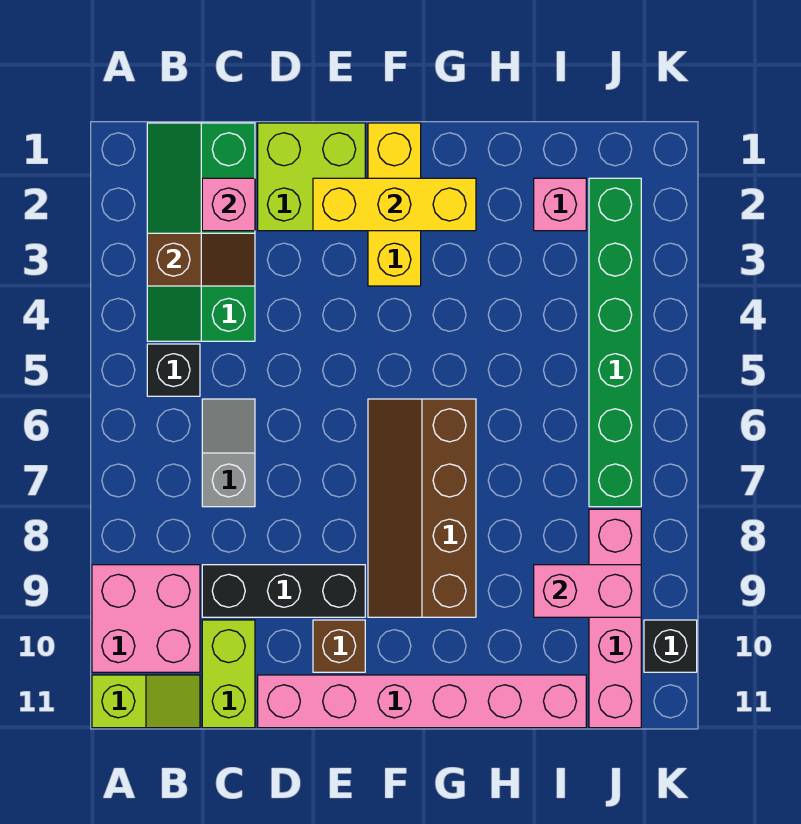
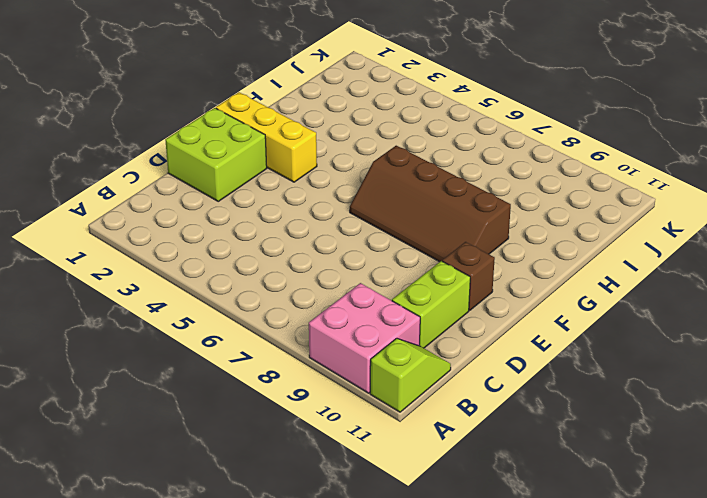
lime brick C10:D10 level 1 -> lime brick C10:C11 level 1
none -> green slope B1:C4 level 1 top C
none -> black brick B5 level 1
none -> grey slope C6:C7 level 1 top 7

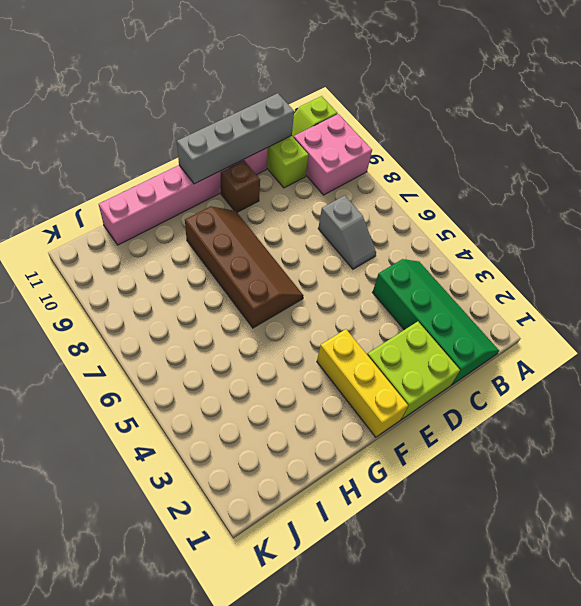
grey brick C11:F11 level 2 -> none
none -> black brick B5 level 1
none -> black brick C9:E9 level 1
none -> pink brick I2 level 1

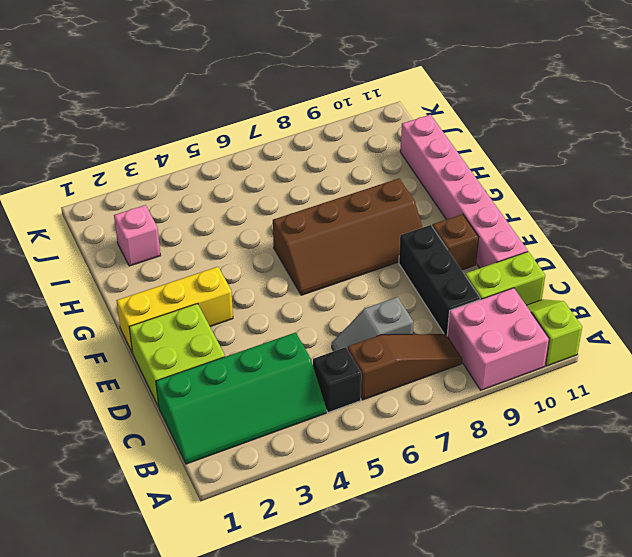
brown slope B6:B8 level 1 top 6 -> none
none -> green brick J2:J7 level 1
none -> pink brick J8:J11 level 1
none -> black brick K10 level 1

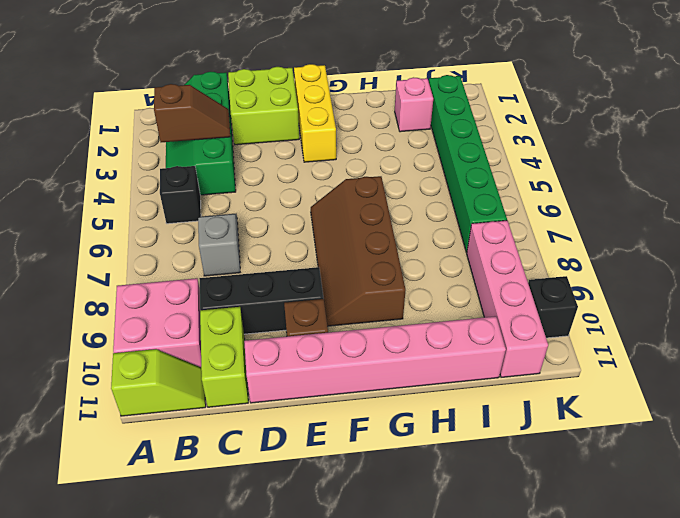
none -> pink brick C2 level 2
none -> yellow brick E2:G2 level 2
none -> pink brick I9:J9 level 2

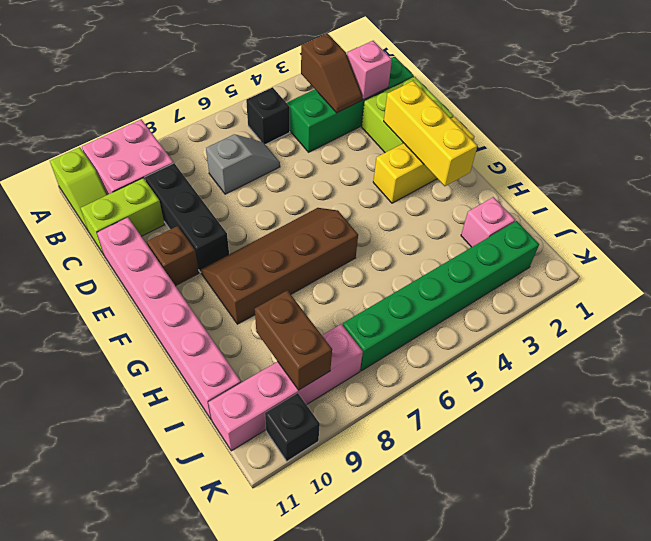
brown brick I9:J9 level 2 -> pink brick I9:J9 level 2

